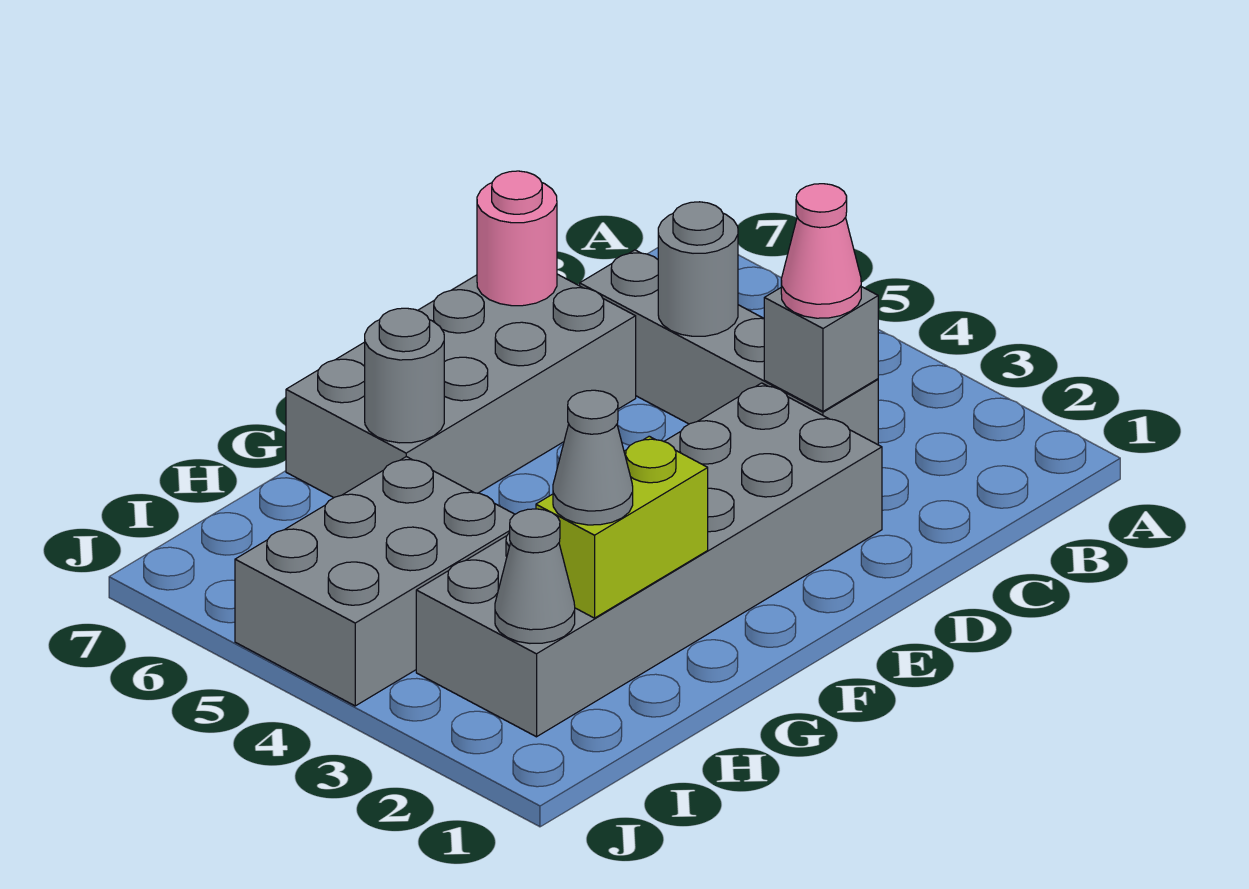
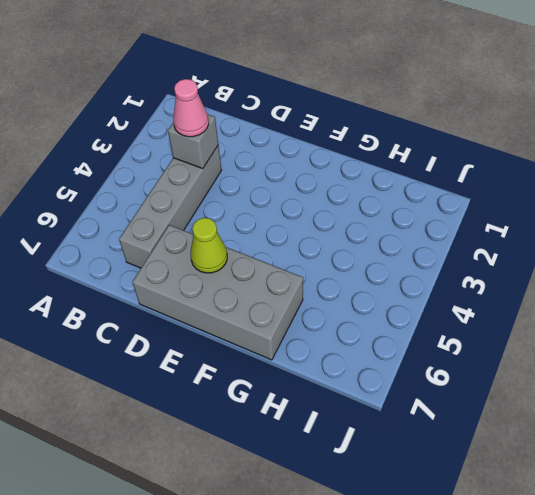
lime cone E6 level 2 -> none
none -> grey brick D2:I3 level 1
none -> grey brick H4:J5 level 1
none -> grey round brick C5 level 2

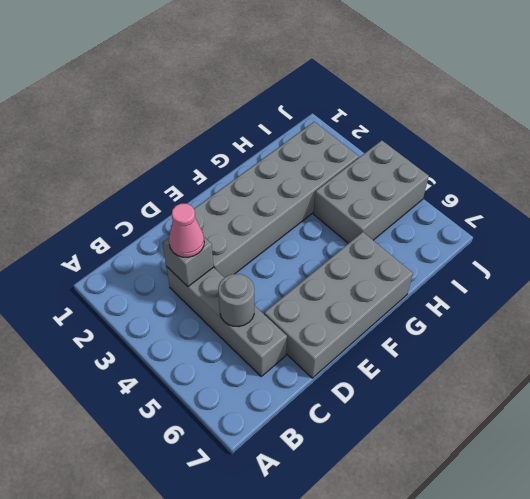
none -> pink round brick D7 level 2
none -> lime brick G2:H2 level 2
none -> grey round brick G6 level 2

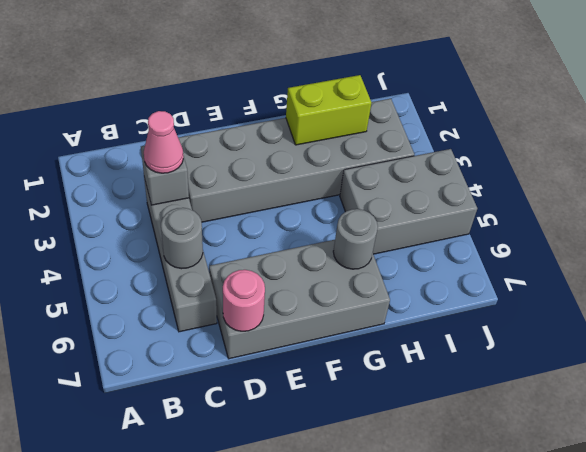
none -> grey cone I2 level 2
none -> grey cone H2 level 3

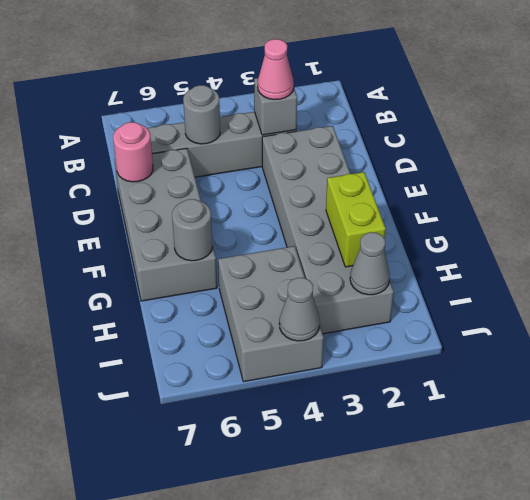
grey cone J4 level 2 -> grey cone H2 level 3

